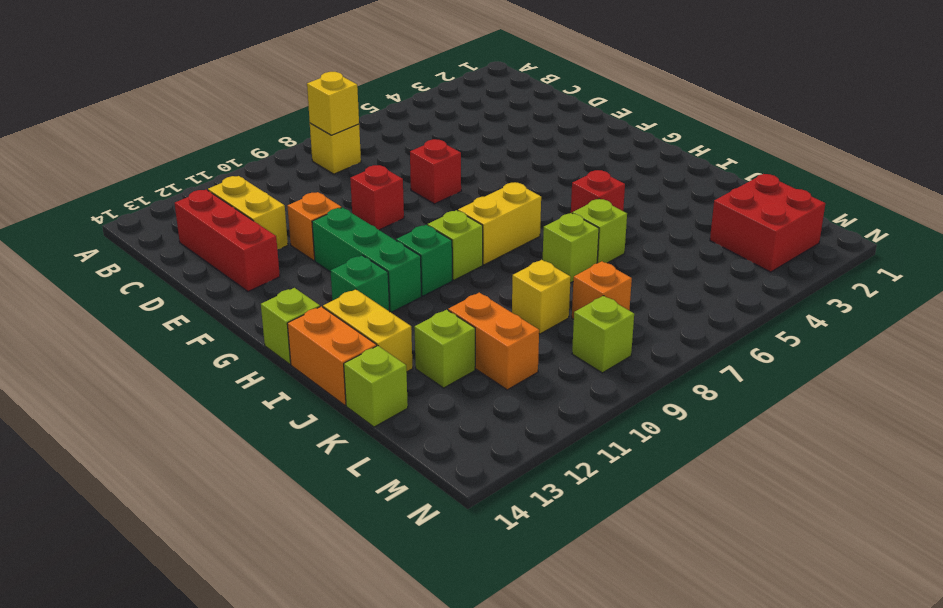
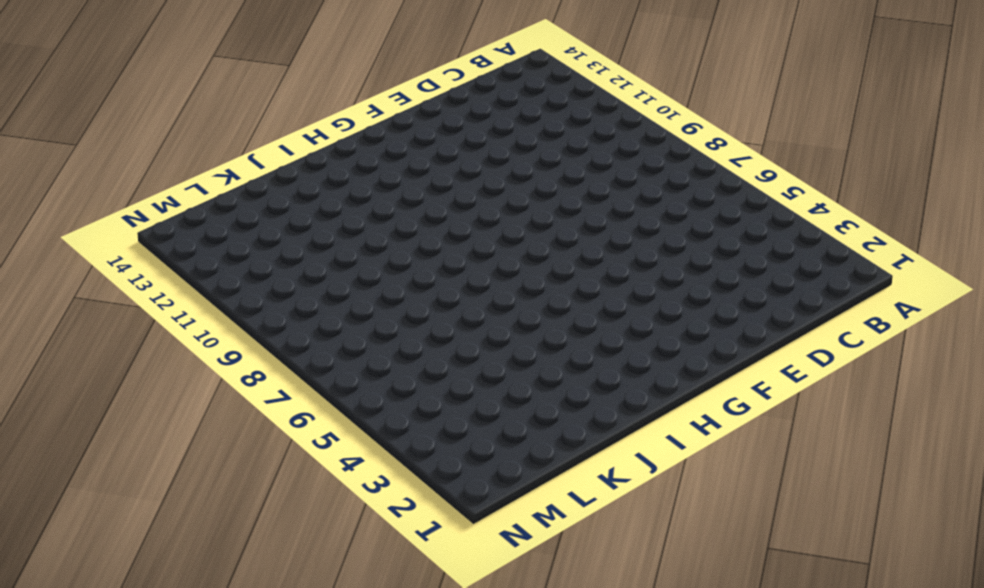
none -> yellow brick B8 level 1
none -> yellow brick C12:D12 level 1
none -> red brick C13:E13 level 1

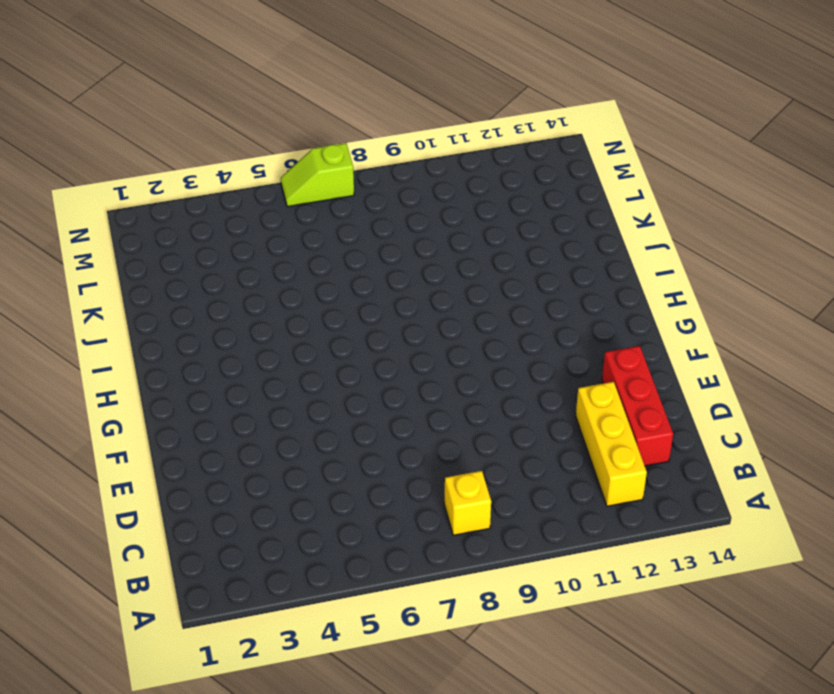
yellow brick B12:D12 level 1 -> yellow brick C12:D12 level 1
lime slope N6:N7 level 1 top 7 -> none
none -> red brick E7 level 1
none -> red brick E9 level 1
none -> orange brick E11 level 1

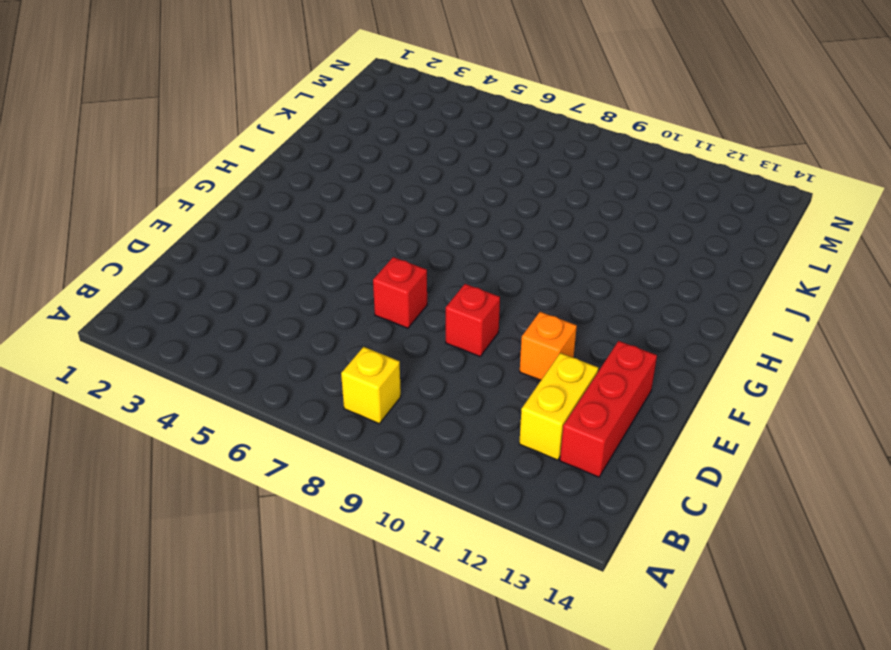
none -> green brick F11:H11 level 1
none -> yellow brick H7:H8 level 1
none -> lime brick H9 level 1

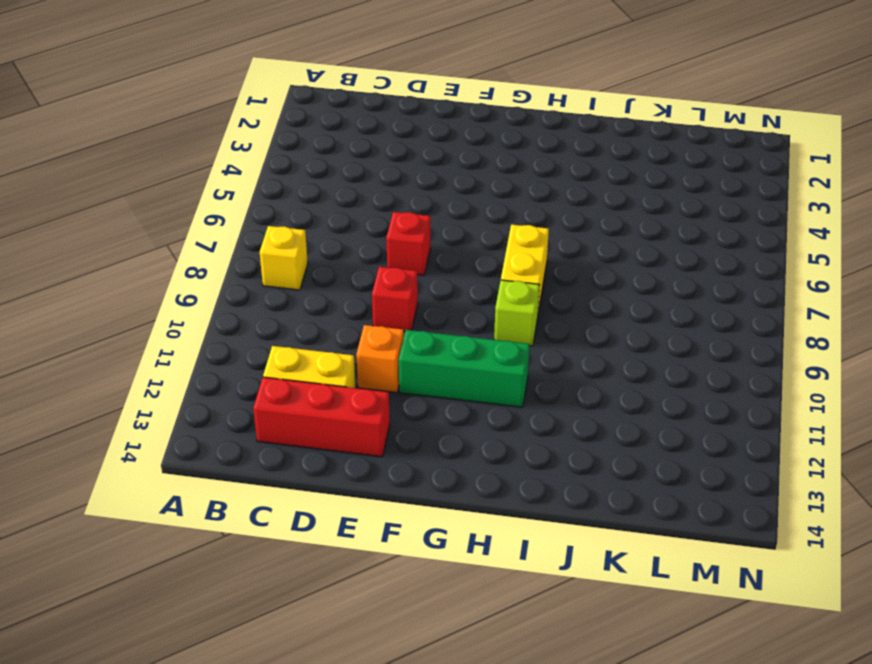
none -> green brick H10 level 1
none -> green brick H12 level 1
none -> lime brick H14 level 1

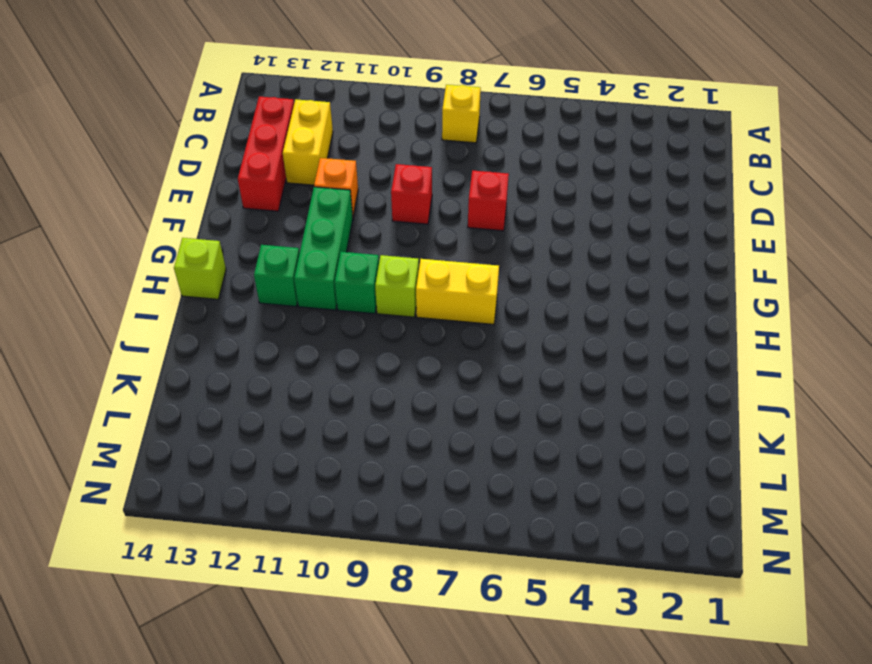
none -> red brick I5 level 1
none -> yellow brick I13:J13 level 1
none -> orange brick I14:J14 level 1

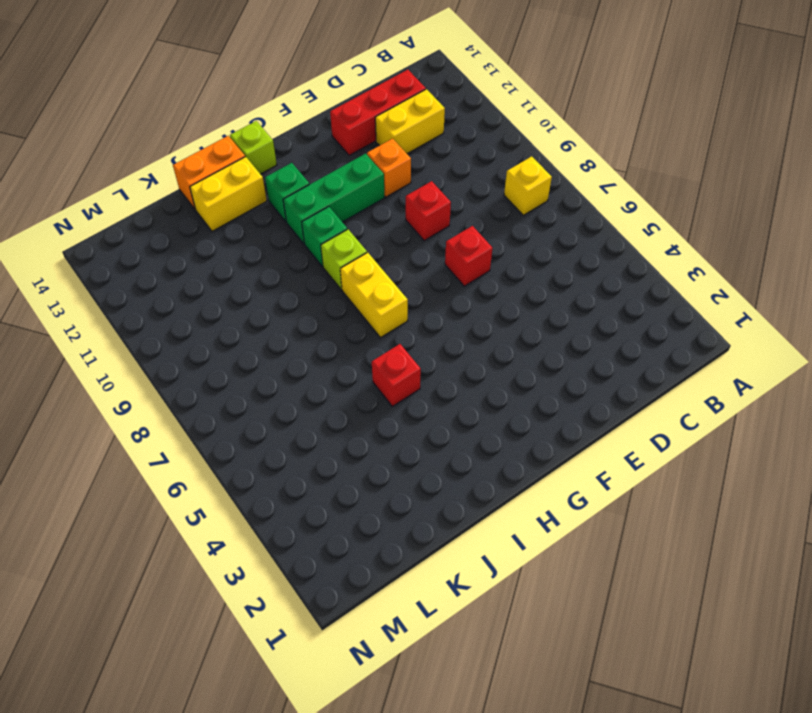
none -> lime brick J6 level 1
none -> lime brick J7 level 1
none -> yellow brick K9 level 1

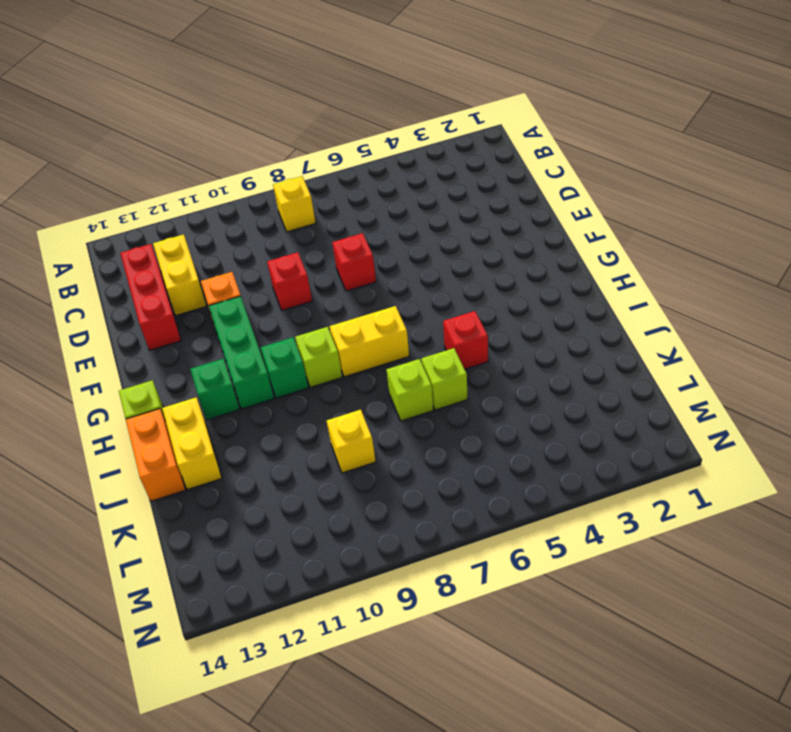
none -> orange brick K11:L11 level 1
none -> lime brick K12 level 1
none -> lime brick K14 level 1

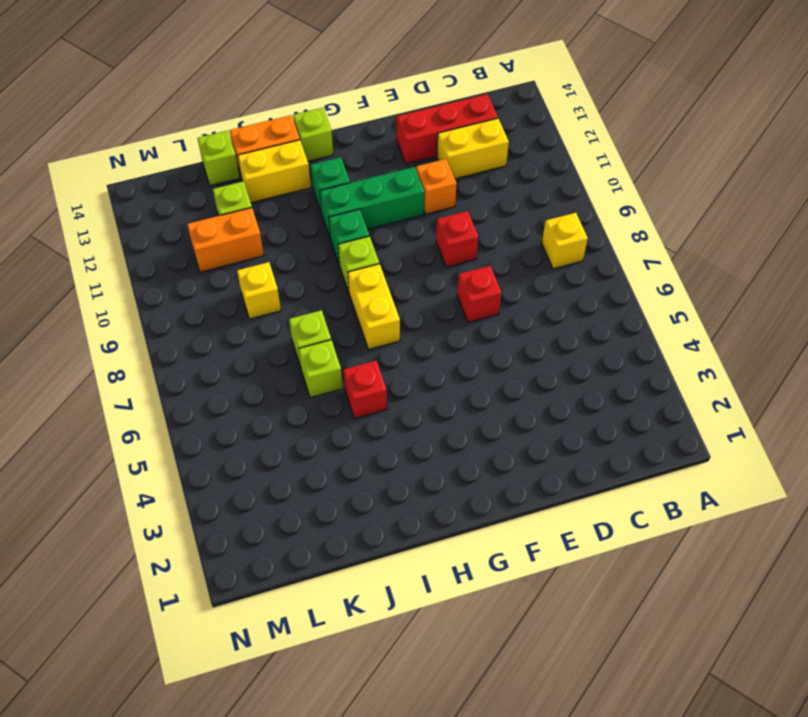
none -> red brick L2:M3 level 1
none -> orange brick L8 level 1
none -> lime brick M9 level 1

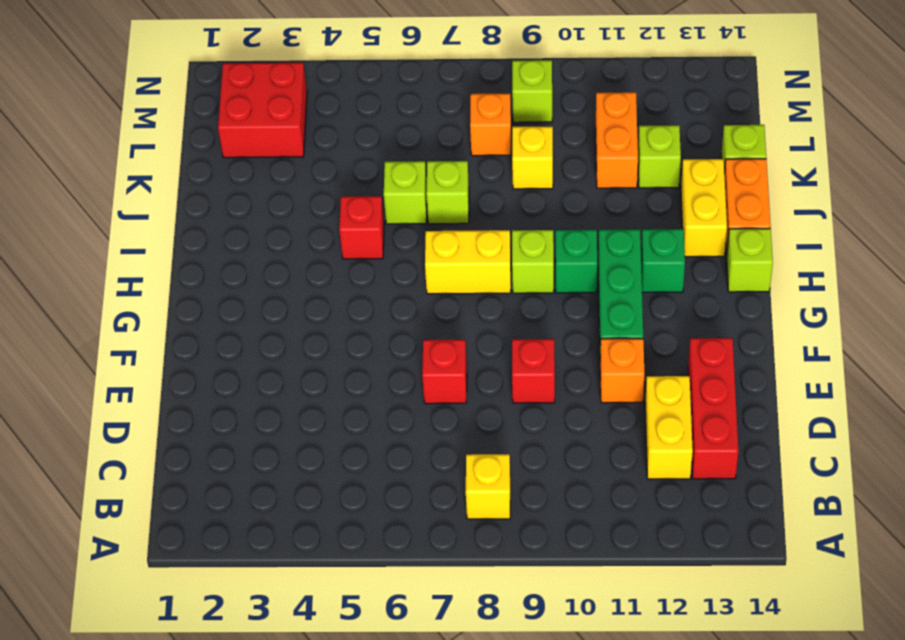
none -> yellow brick B8 level 2

